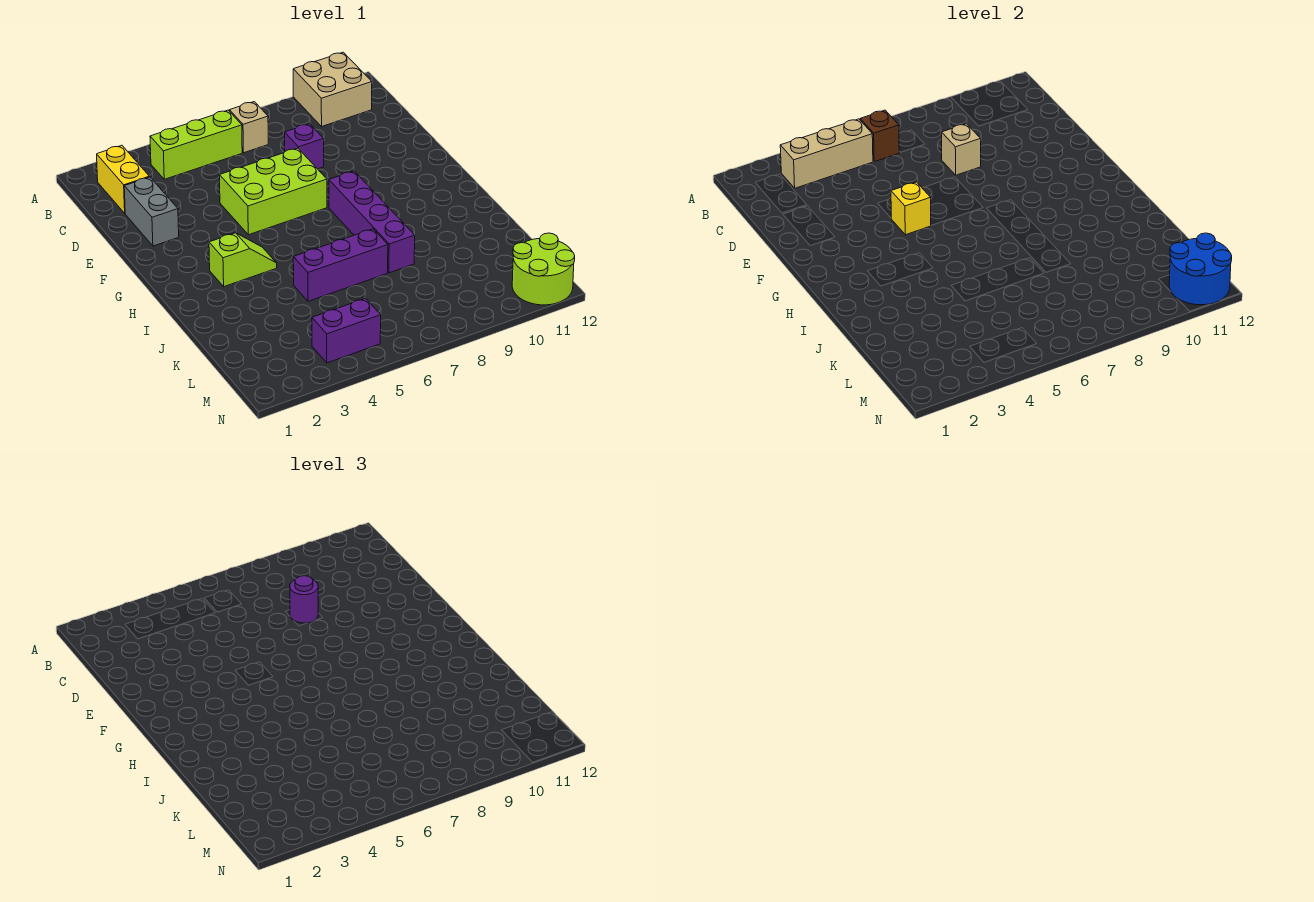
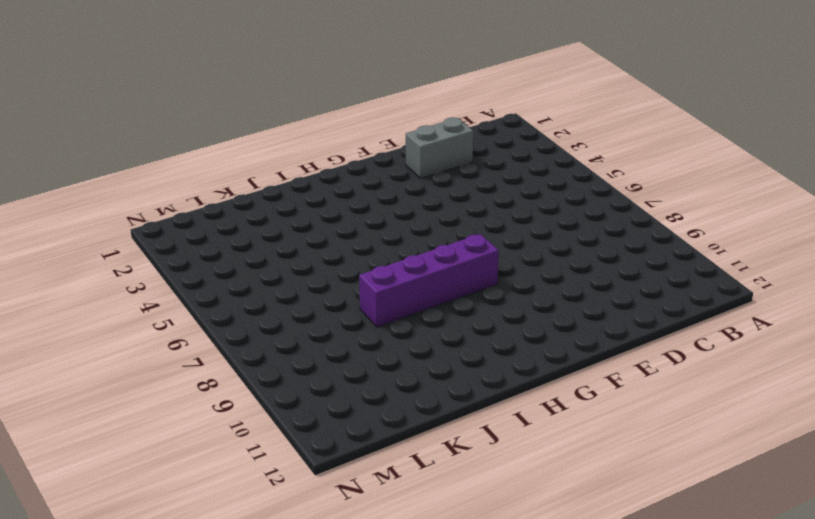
none -> tan brick A10:B11 level 1
none -> yellow brick B2:C2 level 1
none -> lime brick B4:B6 level 1

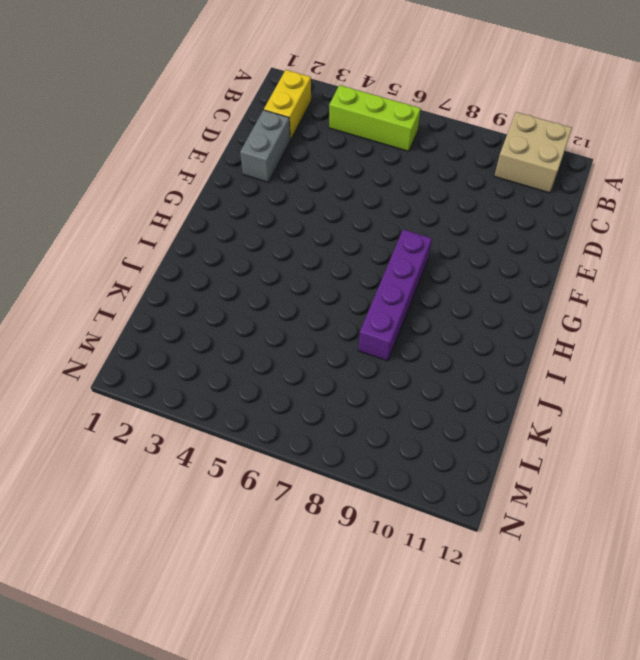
none -> tan brick B7 level 1
none -> purple brick D8 level 1
none -> lime brick E5:F7 level 1

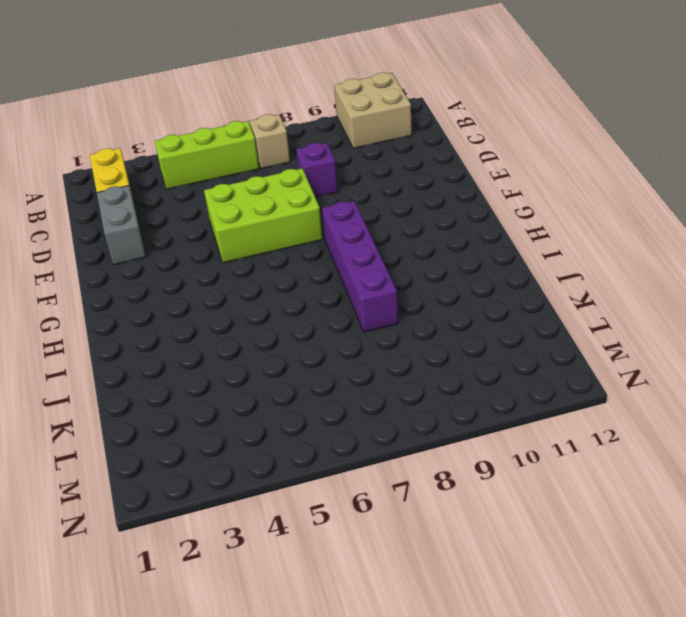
none -> lime slope H3:H4 level 1 top 3
none -> purple brick J5:J7 level 1
none -> purple brick M4:M5 level 1

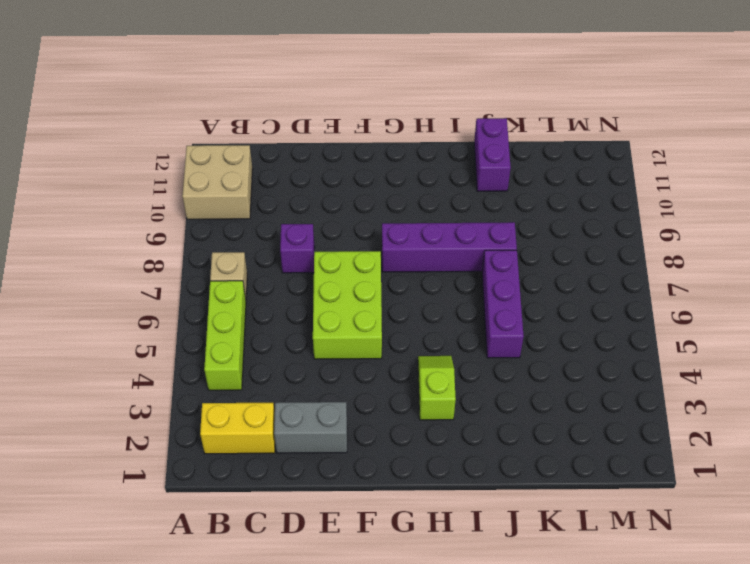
purple brick J11:J12 level 1 -> purple brick M4:M5 level 1
none -> lime round brick M11:N12 level 1
none -> tan brick B3:B5 level 2
none -> brown brick B6 level 2

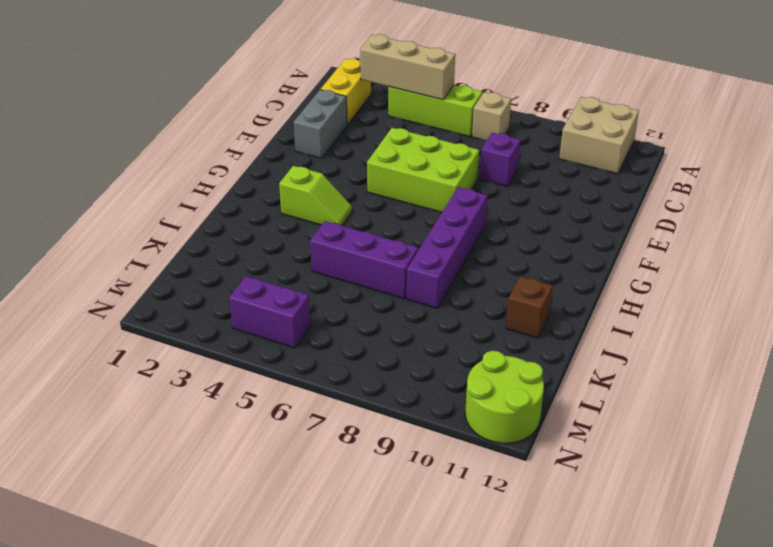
brown brick J11 level 1 -> brown brick B6 level 2
none -> tan brick D8 level 2
none -> yellow brick F5 level 2
none -> blue round brick M11:N12 level 2

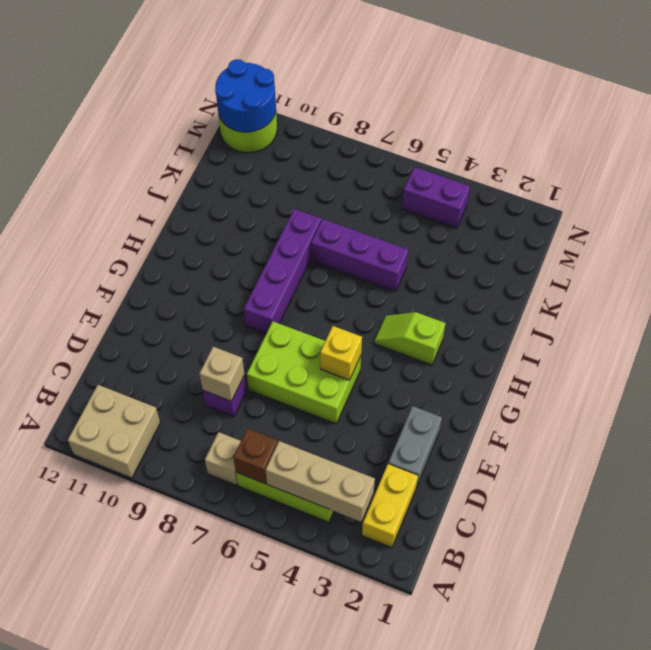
none -> purple round brick D8 level 3

